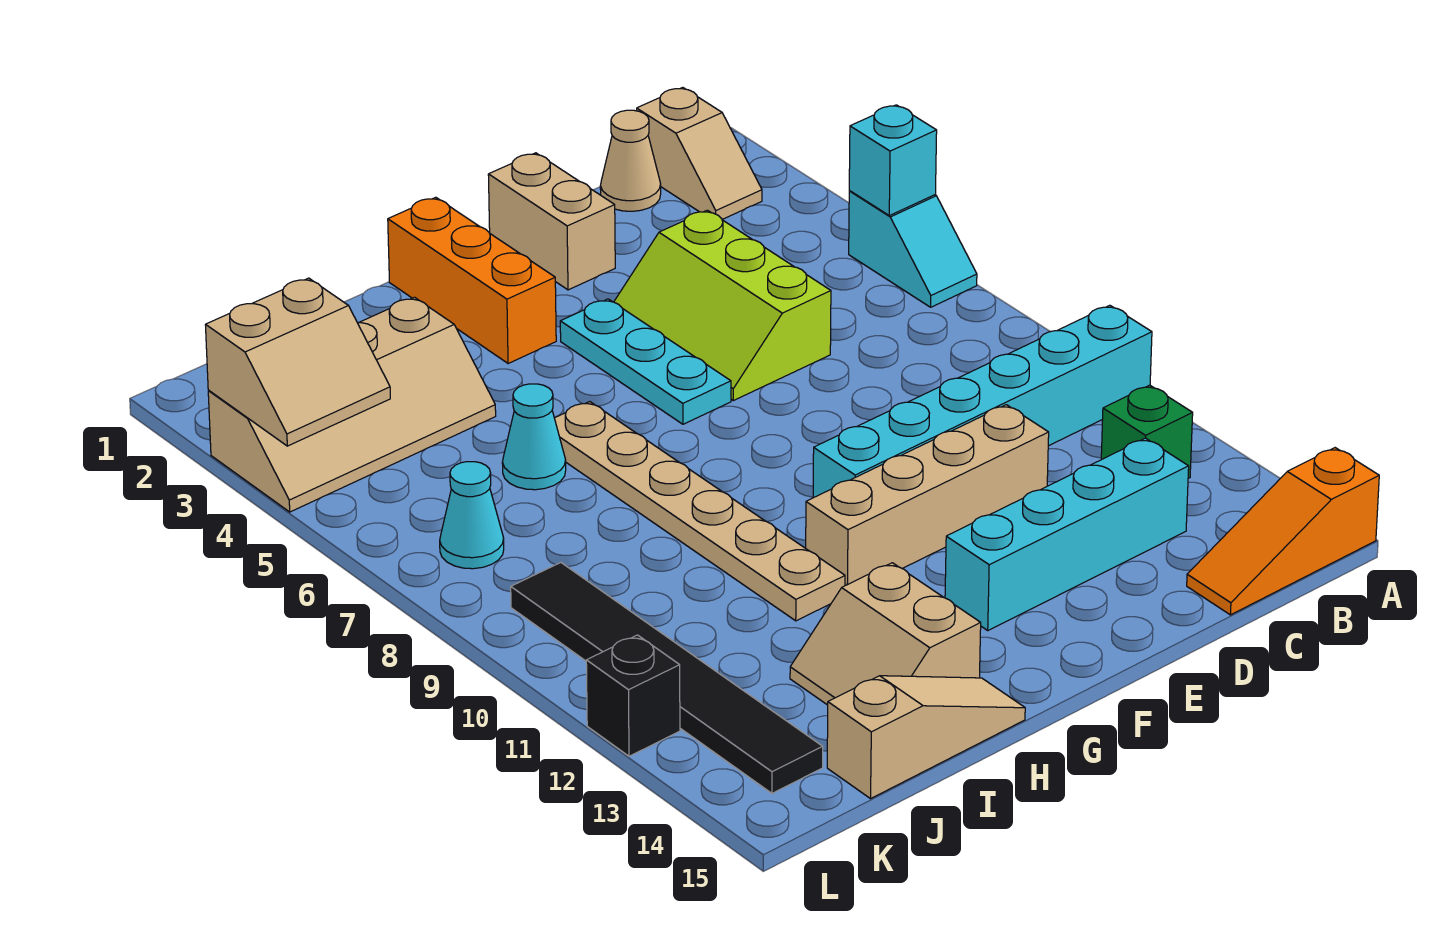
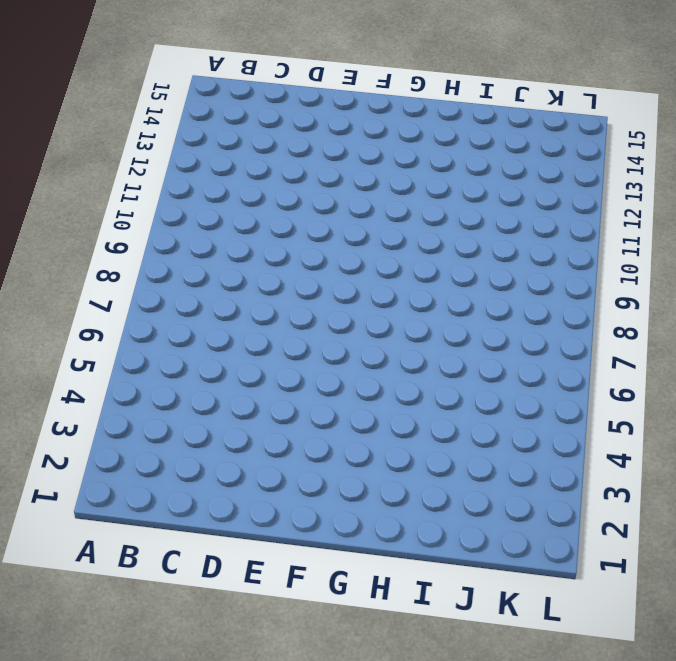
none -> cyan slope A5:A6 level 1 top 5
none -> cyan brick A10:F10 level 1
none -> orange slope A15:C15 level 1 top A

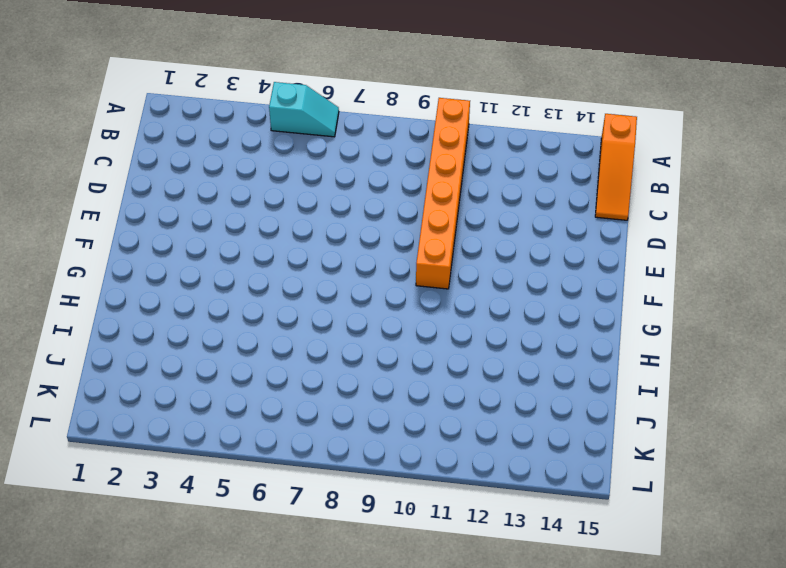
orange brick A10:F10 level 1 -> cyan brick A10:F10 level 1
none -> tan slope B1:B2 level 1 top 1
none -> green brick B12 level 1
none -> tan cone C1 level 1

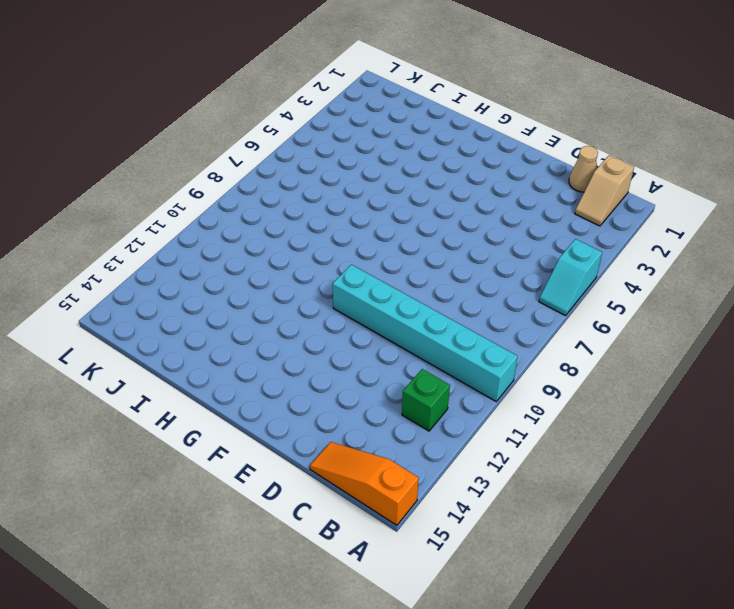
none -> cyan brick C13:F13 level 1
none -> lime slope D4:E6 level 1 top D
none -> tan brick D11:G11 level 1

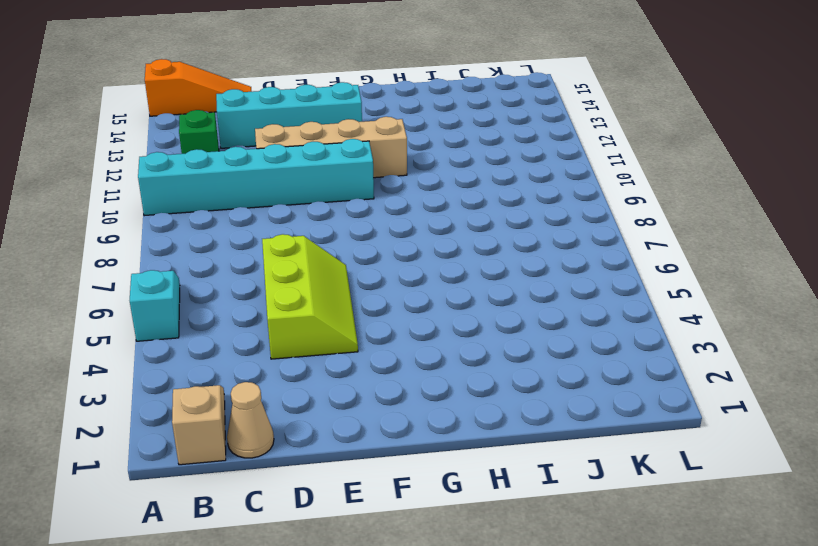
none -> tan brick E1:E2 level 1
none -> cyan plate F4:F6 level 1
none -> orange brick G1:G3 level 1

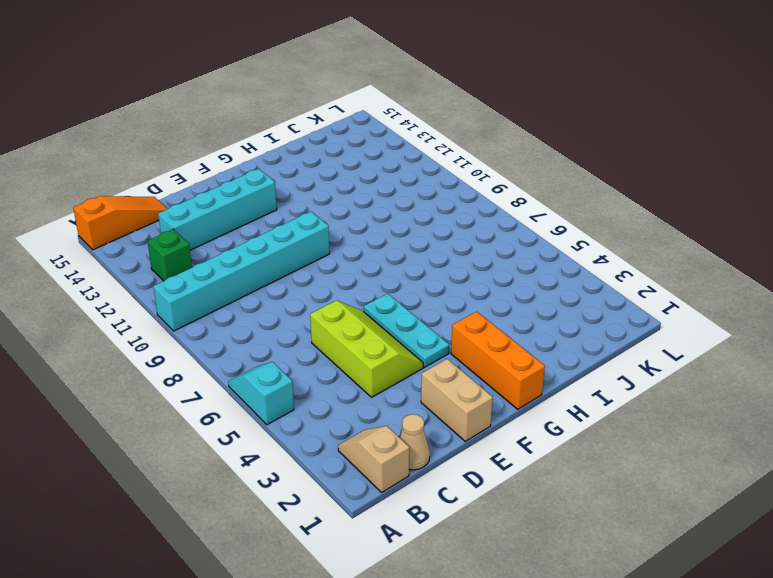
none -> tan brick D11:G11 level 1
none -> tan plate H6:H11 level 1
none -> tan slope H13:I14 level 1 top H

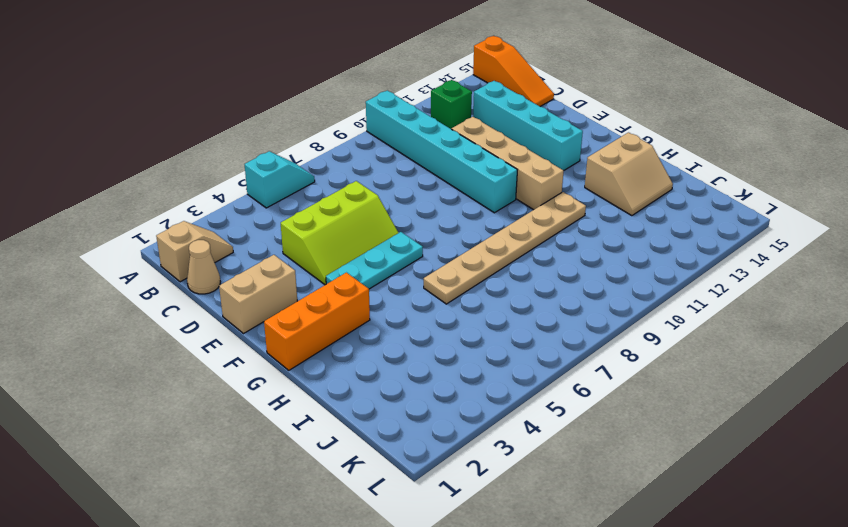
none -> tan slope H15:J15 level 1 top J
none -> tan slope I3:L4 level 1 top 3
none -> cyan cone I6 level 1

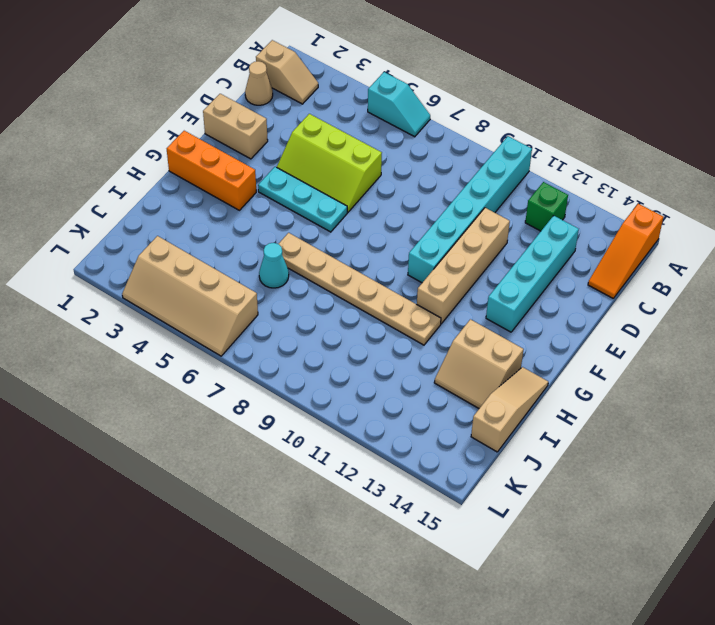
tan slope K3:L6 level 1 top K -> tan slope I3:L4 level 1 top 3
none -> cyan cone K7 level 1
none -> black tile K9:K14 level 1
none -> black brick L12 level 1

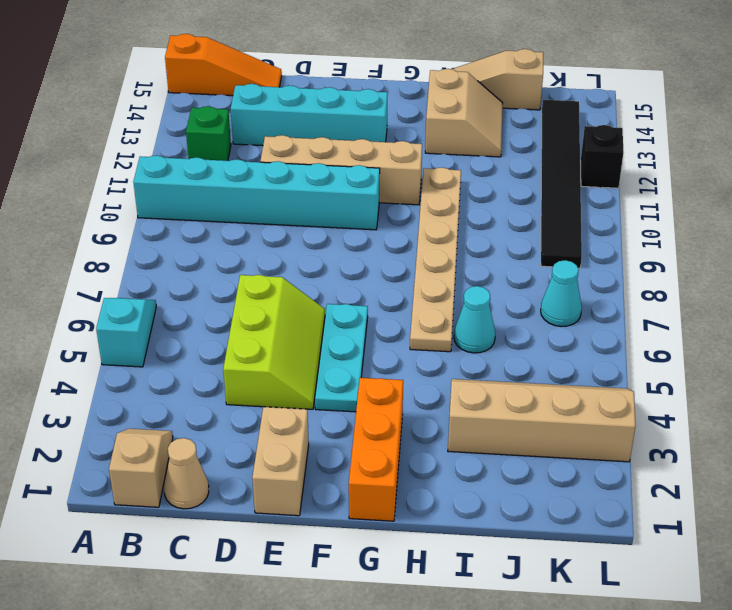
none -> cyan brick A5 level 2
none -> tan slope K3:L4 level 2 top 3

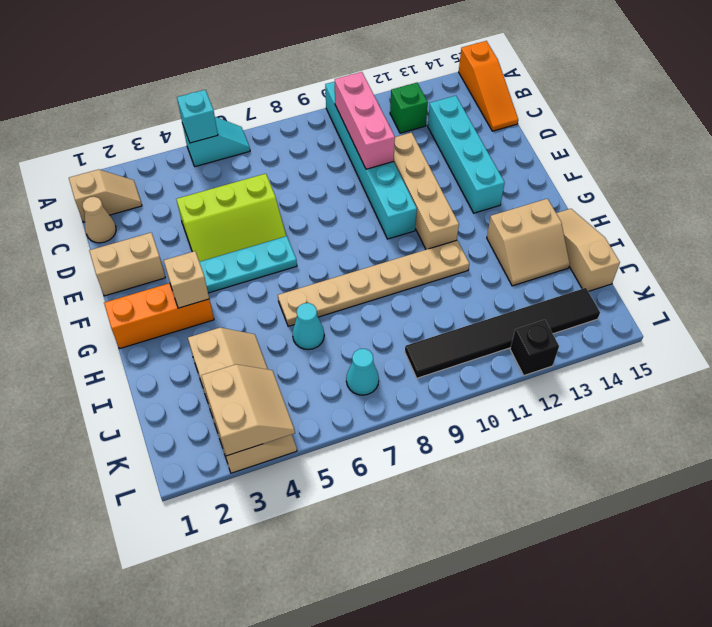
pink brick B10:D10 level 2 -> none
tan brick G3 level 2 -> none

